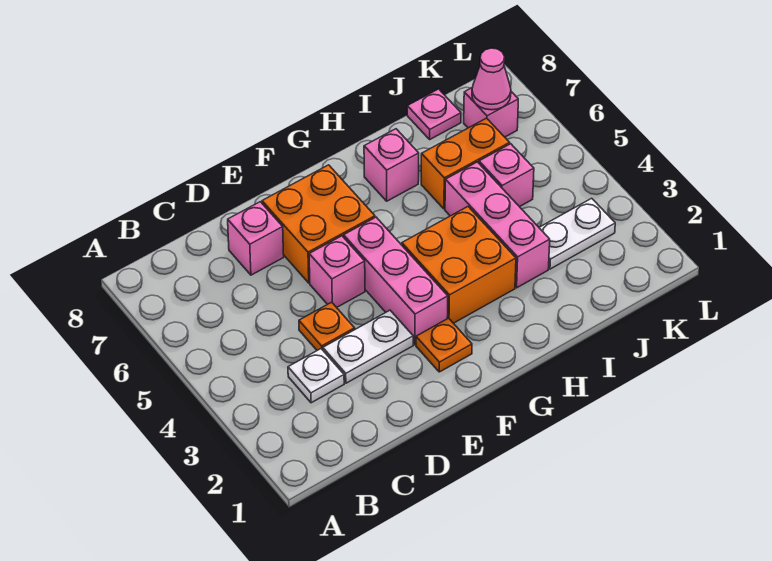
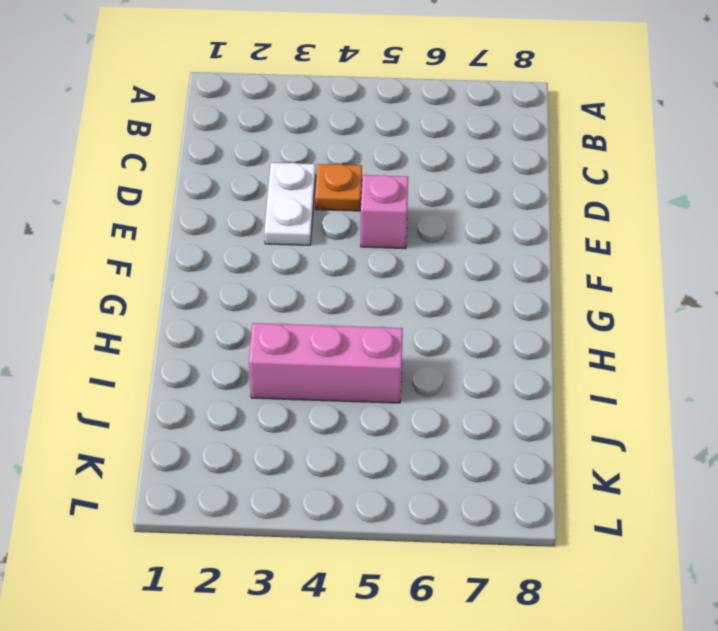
none -> white plate C3 level 1
none -> pink brick D7 level 1
none -> orange brick E6:F7 level 1

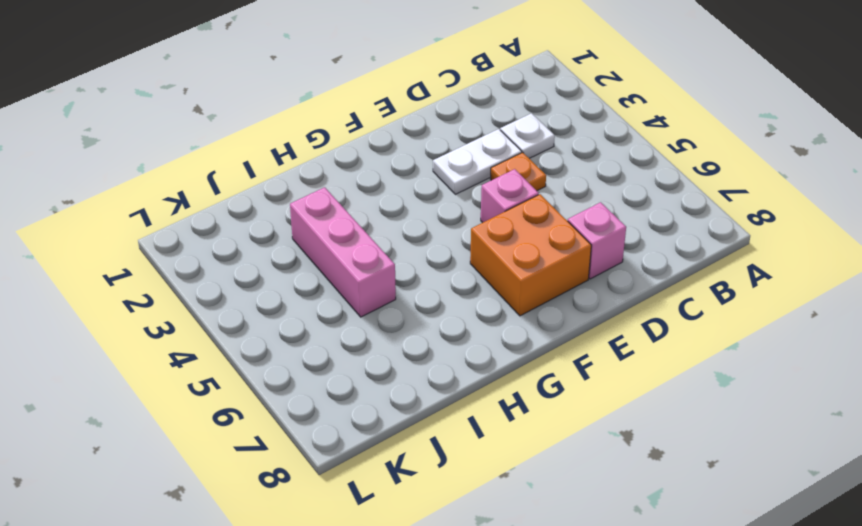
none -> orange plate F2 level 1
none -> pink brick F3:F5 level 1
none -> orange brick G3:H4 level 1

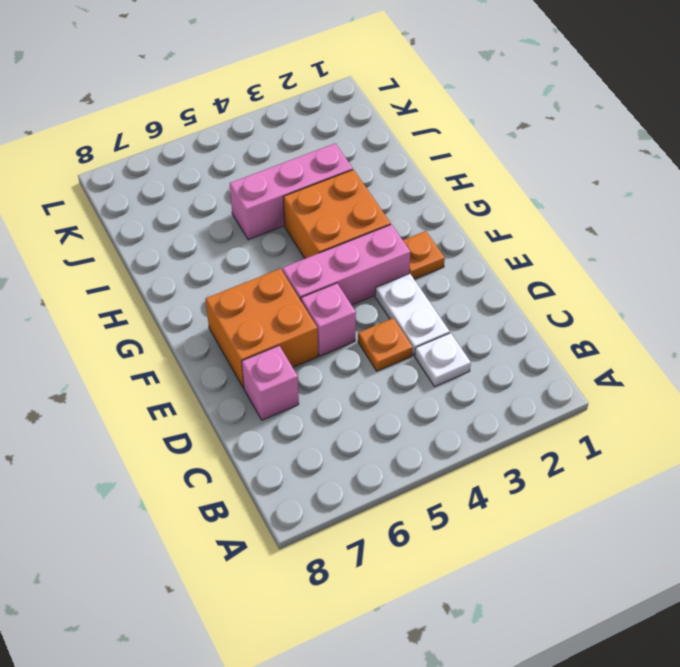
none -> pink brick H7 level 1
none -> orange brick I6:J6 level 1
none -> white plate J3:K3 level 1

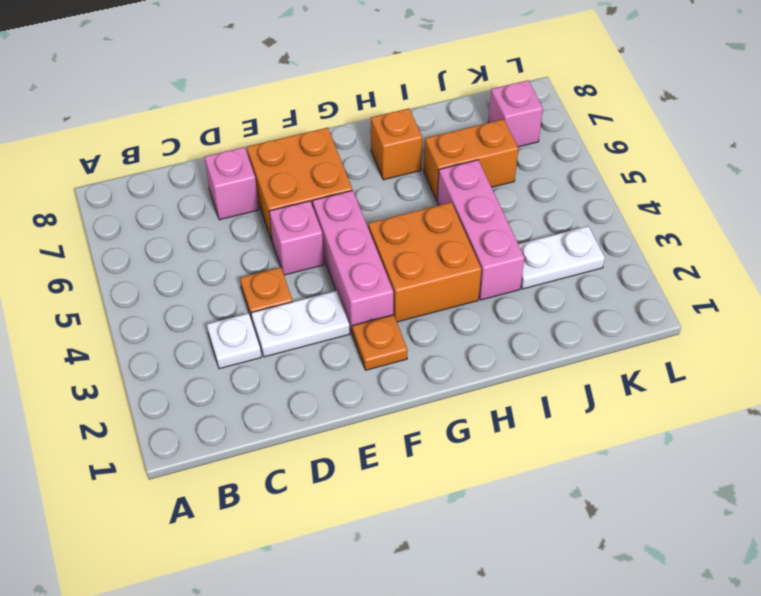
orange brick H7 level 1 -> pink brick H7 level 1
none -> pink brick J5 level 1
none -> pink plate J8 level 1
none -> pink cone K7 level 2

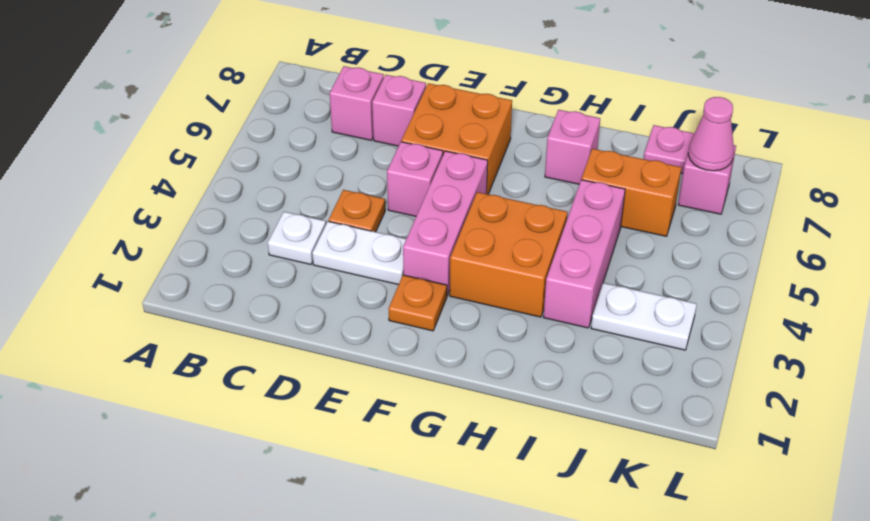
pink brick C7 level 1 -> pink brick J5 level 1

